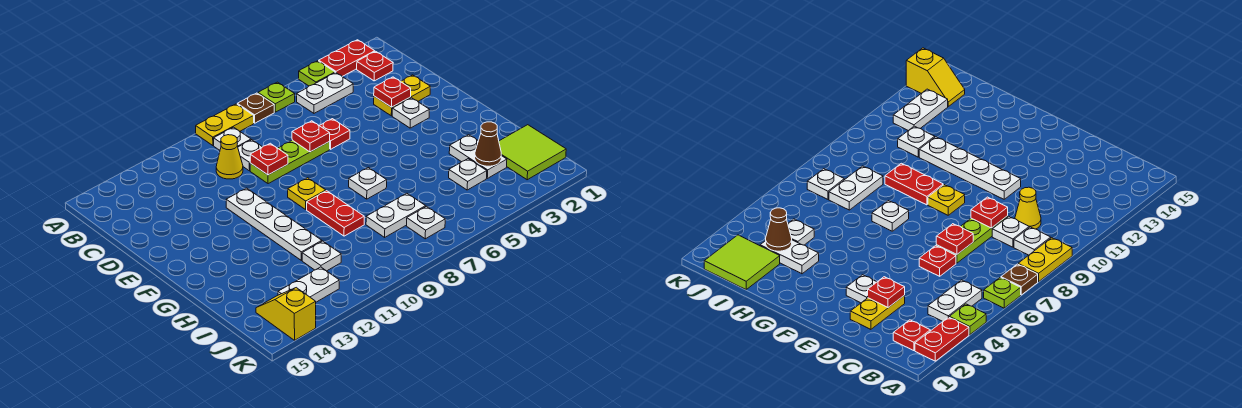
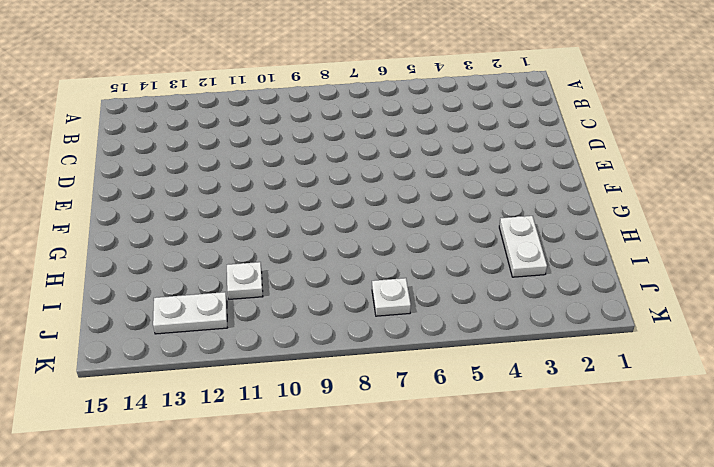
none -> red plate A2:A3 level 1
none -> lime plate A4 level 1
none -> lime plate A6 level 1
none -> brown plate A7 level 1

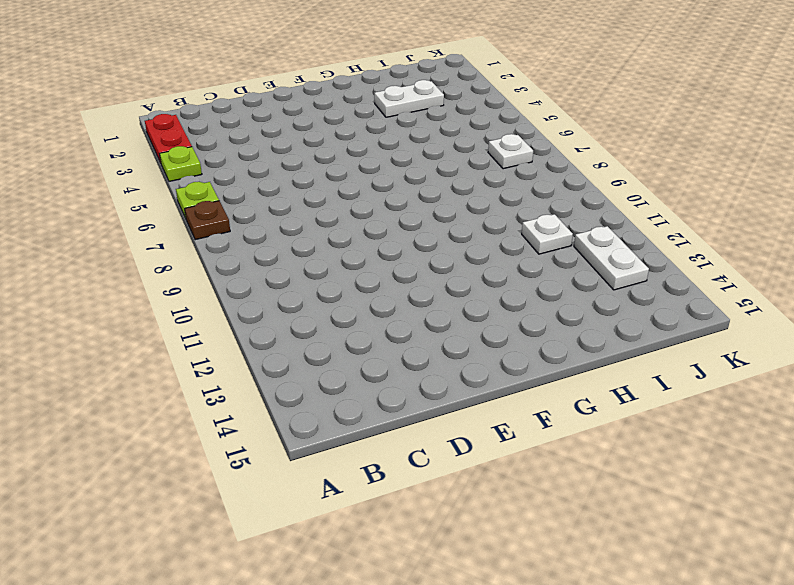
none -> yellow plate A8:A9 level 1
none -> red plate B2 level 1
none -> white plate B4:B5 level 1
none -> white plate B9 level 1

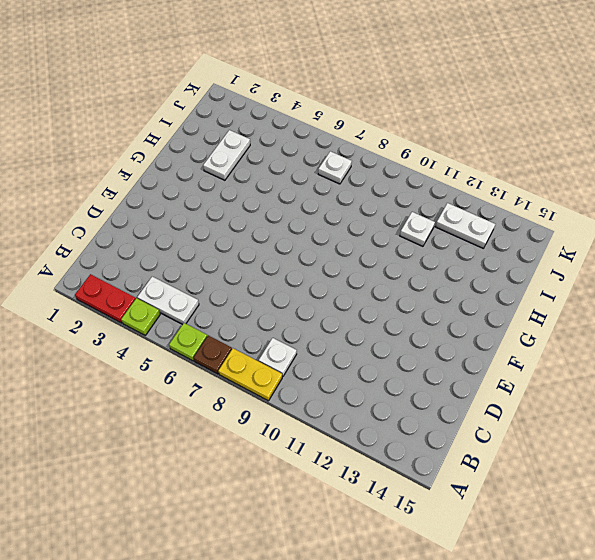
none -> red plate B2 level 1
none -> white plate C9 level 1
none -> yellow cone C10 level 1
none -> yellow plate D2:D3 level 1

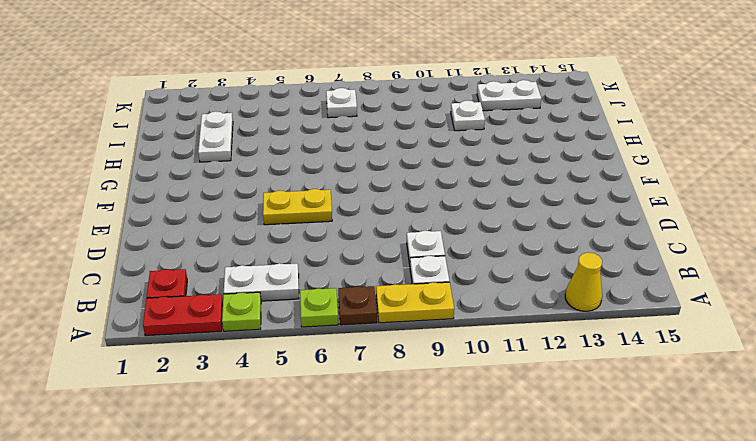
yellow cone A13 level 1 -> yellow cone C10 level 1
yellow plate E5:E6 level 1 -> yellow plate D2:D3 level 1
none -> red plate D6 level 1
none -> lime plate D7:D9 level 1
none -> white plate E3 level 1
none -> white plate E11:H11 level 1

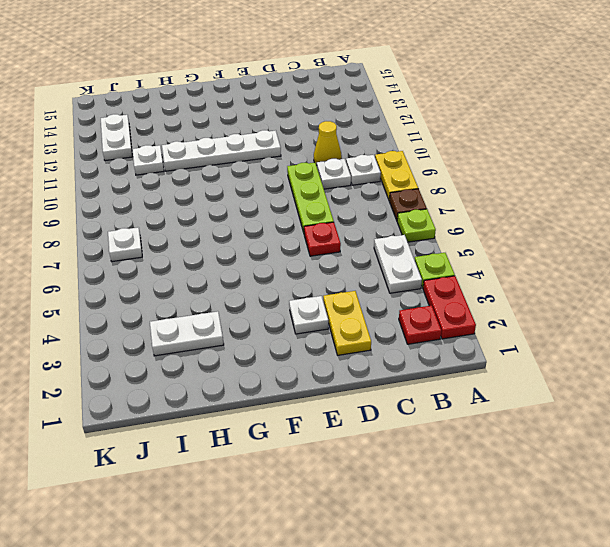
none -> yellow plate F9 level 1
none -> white plate G7 level 1
none -> red plate G9:H9 level 1
none -> lime tile I1:J2 level 1

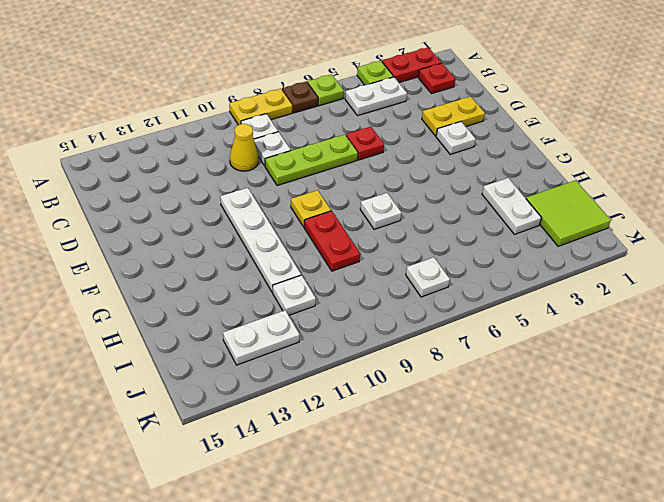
none -> white plate I4 level 1
none -> white plate I7:I8 level 1
none -> yellow slope J14:K14 level 1 top K
none -> red plate D3 level 2

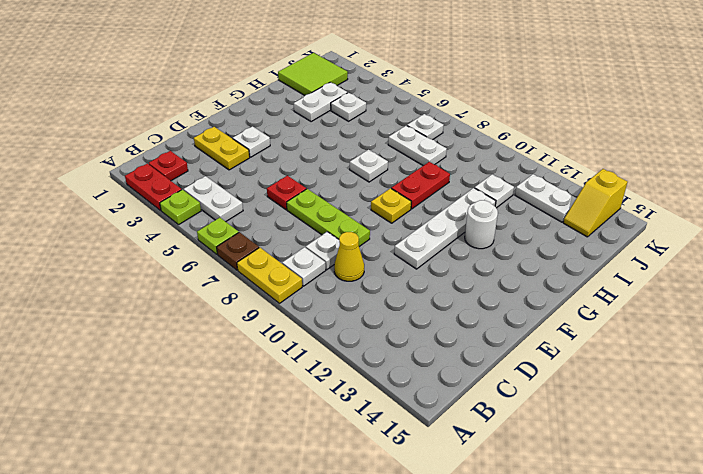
white round brick G12 level 1 -> none
none -> red plate D3 level 2
none -> red plate D7 level 2
none -> red plate D9 level 2
none -> brown cone I3 level 2

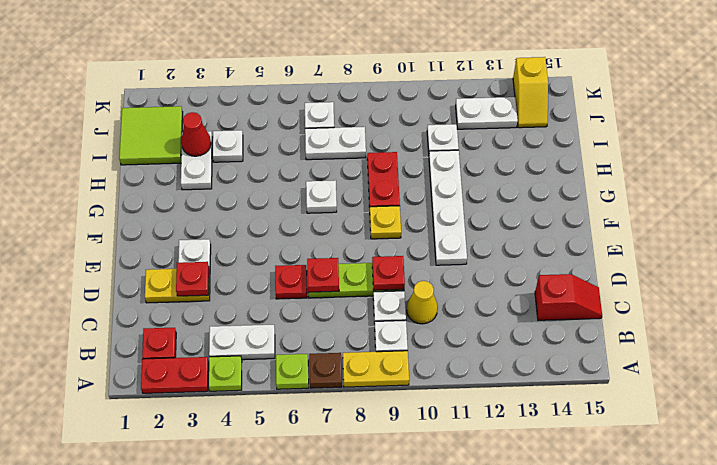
red slope C14:C15 level 1 top 14 -> none
red cone I3 level 2 -> brown cone I3 level 2

